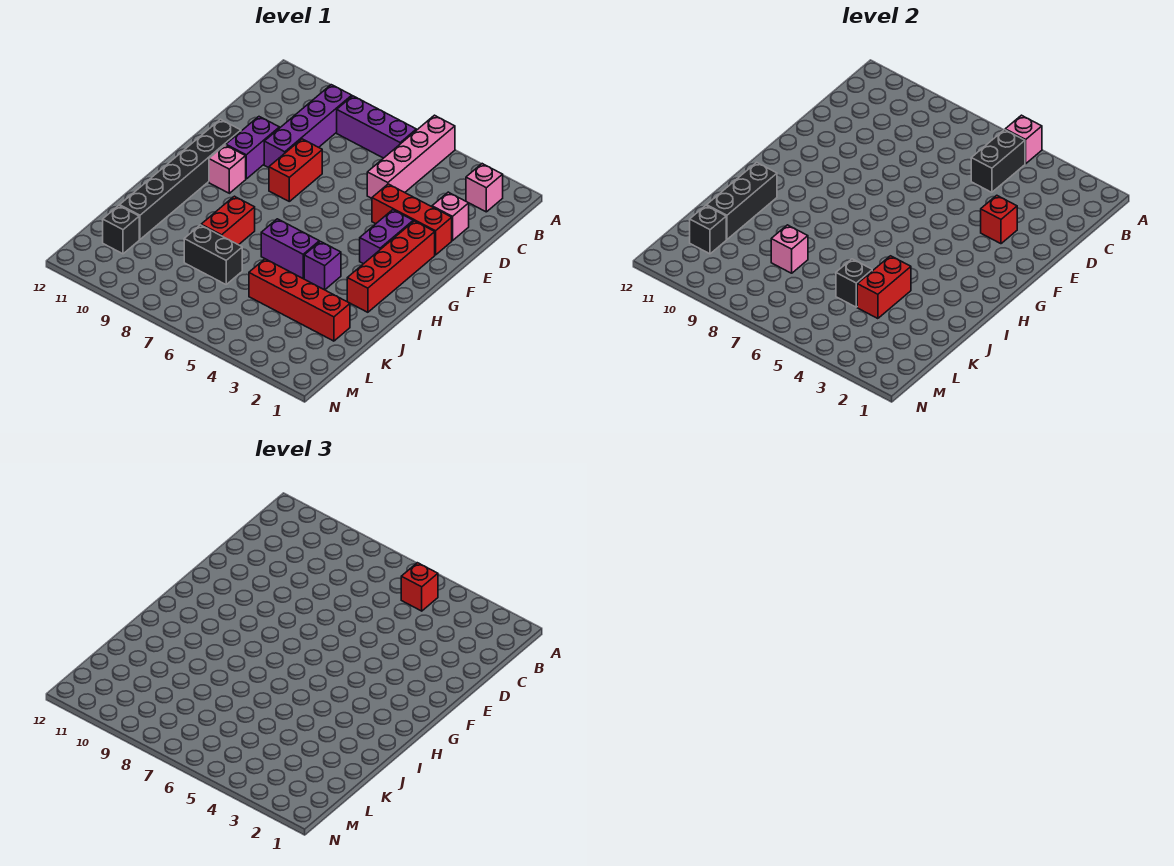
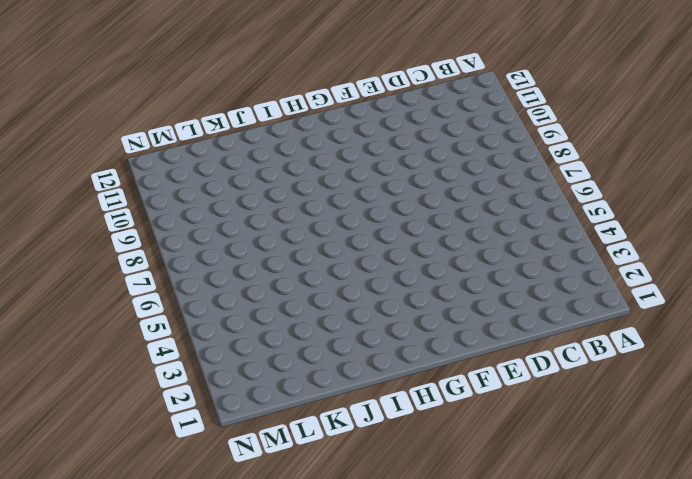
none -> pink brick A5:D5 level 1
none -> pink brick B2 level 1
none -> purple brick B6:B8 level 1

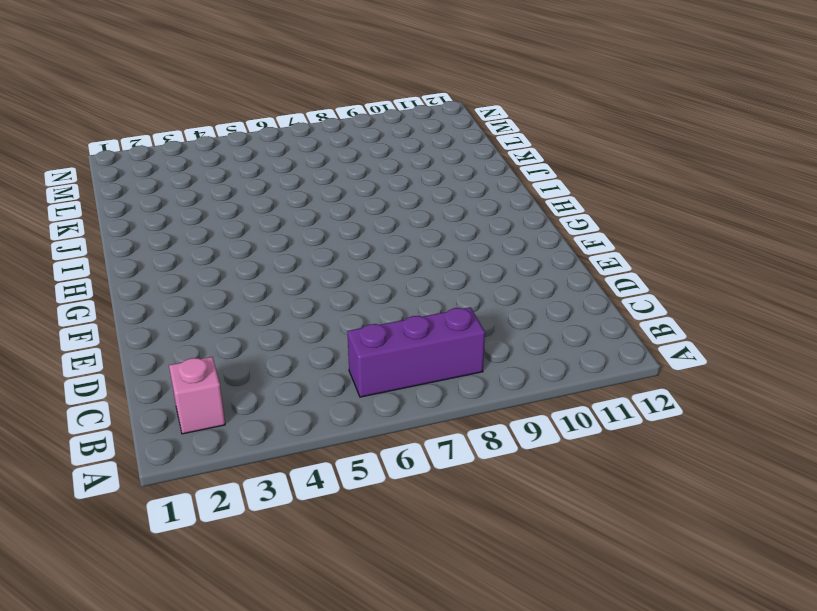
none -> pink brick A5:D5 level 1
none -> purple brick B9:E9 level 1
none -> pink brick D2 level 1

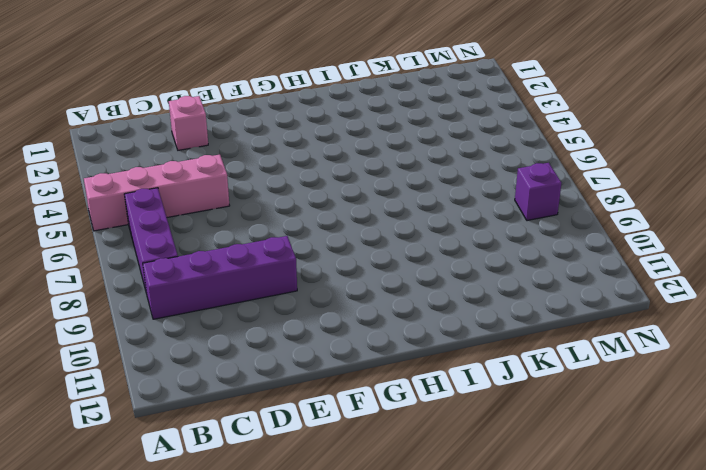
purple brick M8 level 1 -> purple brick I4 level 1
none -> pink brick B2 level 1
none -> red brick E2:E4 level 1
none -> red brick E8:F8 level 1

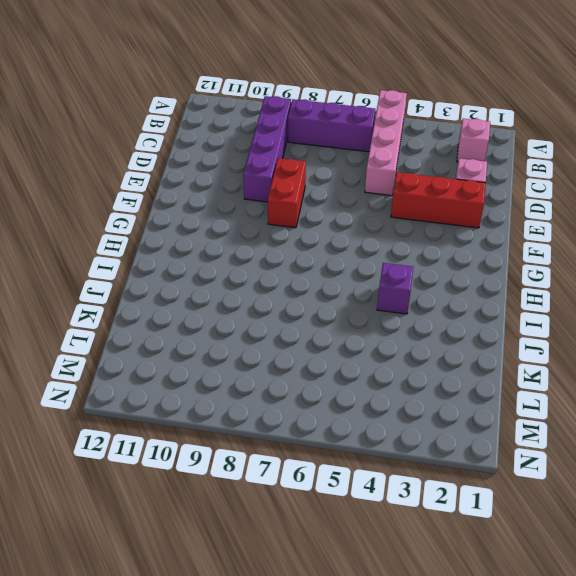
none -> purple brick E10:F10 level 1
none -> red brick F2:I2 level 1
none -> purple brick F3:G3 level 1

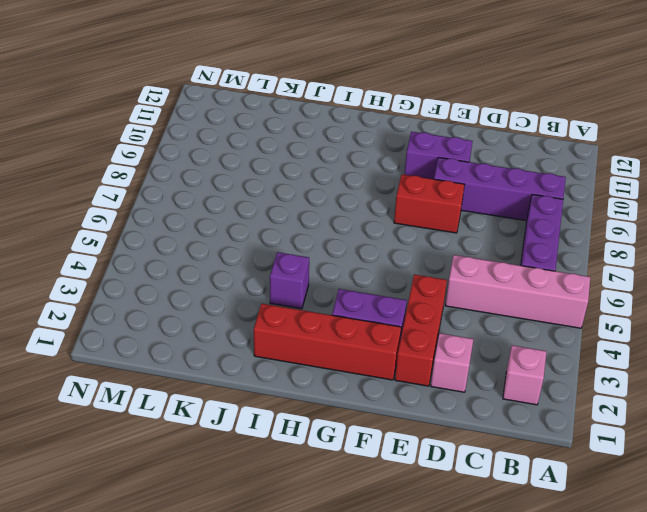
none -> black brick F11:K11 level 1
none -> pink brick G10 level 1
none -> purple brick I5:I6 level 1

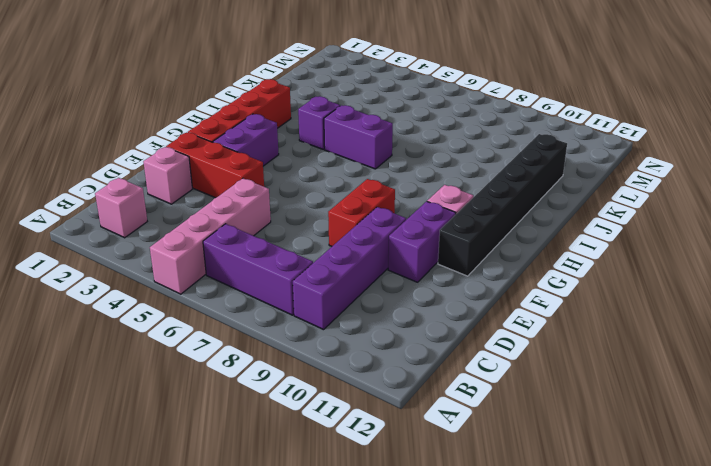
none -> red brick I8:J8 level 1
none -> red brick K2:K5 level 1
none -> black brick K7:K8 level 1

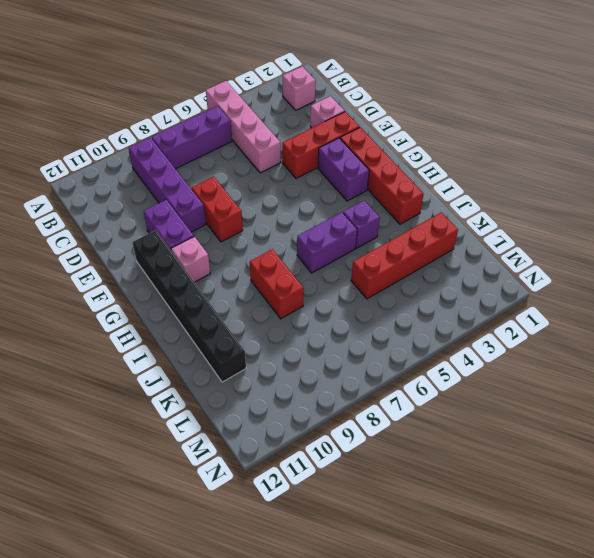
none -> black brick K7:K8 level 1
none -> black brick L11 level 1
none -> pink brick A5 level 2

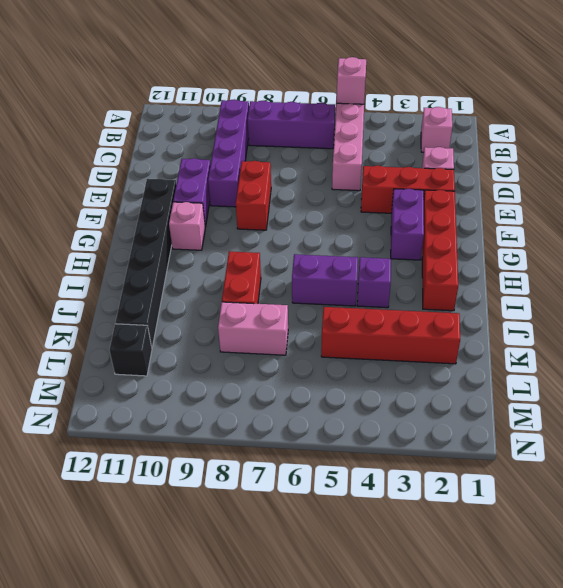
pink brick K7:K8 level 1 -> black brick K7:K8 level 1
none -> black brick B5:C5 level 2
none -> red brick E3 level 2
none -> black brick I11:K11 level 2

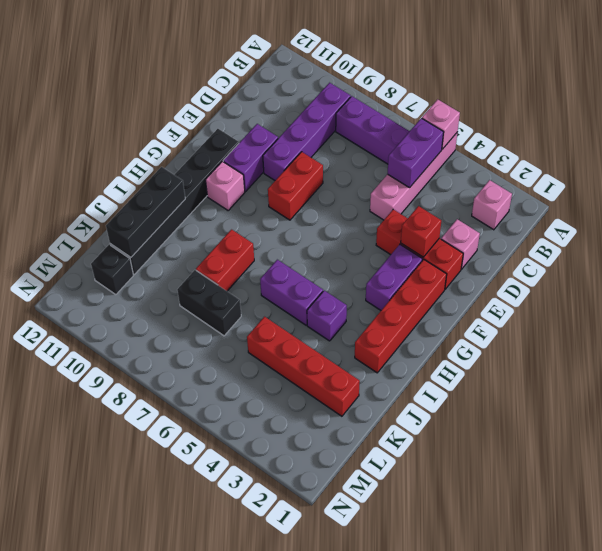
purple brick B5:C5 level 2 -> black brick B5:C5 level 2
none -> red brick J4:K4 level 2
none -> black brick K5 level 2
none -> pink brick K8 level 2

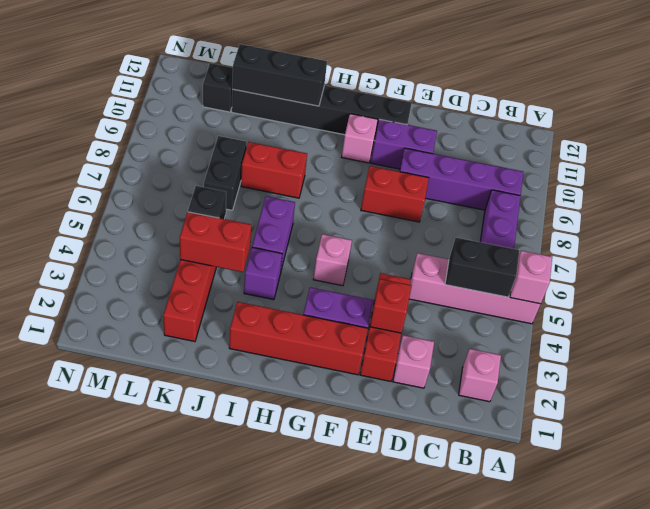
pink brick G5 level 1 -> pink brick K8 level 2
none -> black brick L11 level 2
none -> red brick B5 level 3

